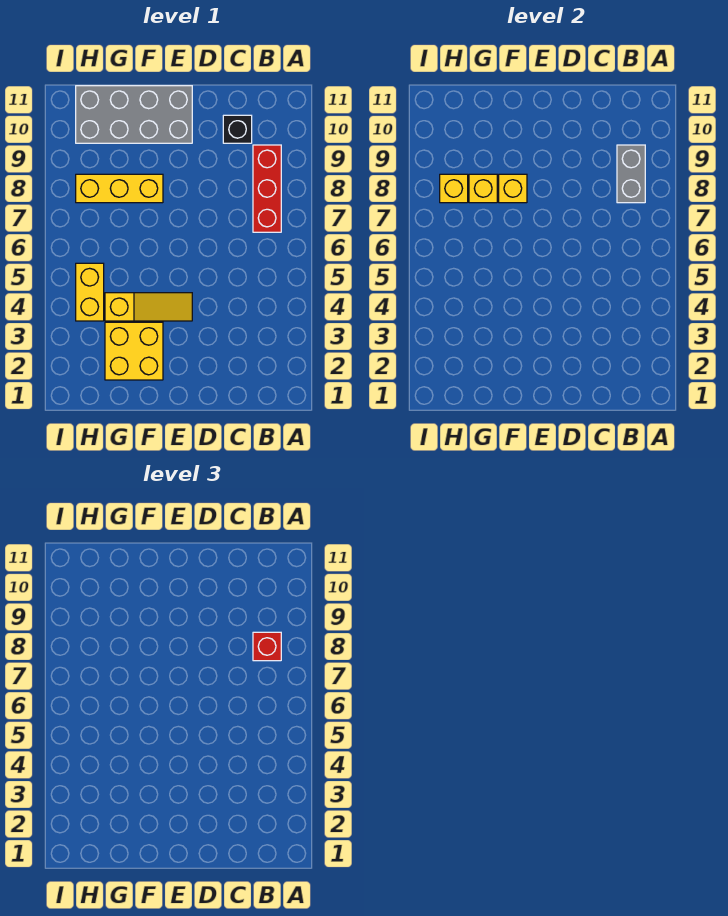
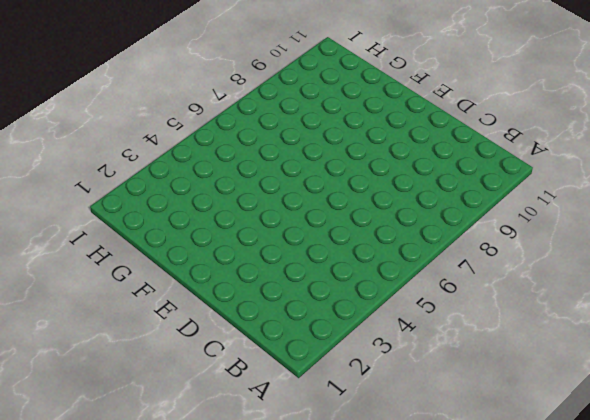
none -> red brick B7:B9 level 1
none -> black brick C10 level 1
none -> yellow slope E4:G4 level 1 top G

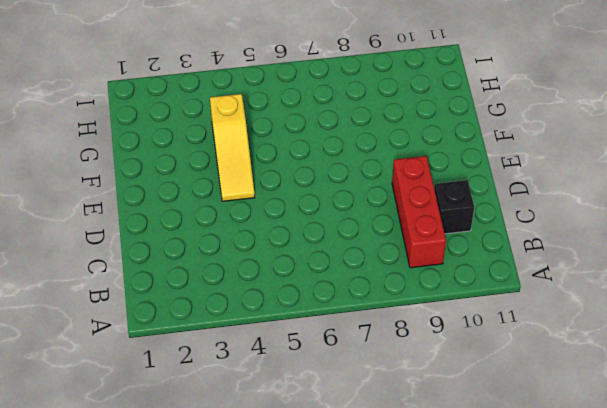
red brick B9:D9 level 1 -> red brick B7:B9 level 1
none -> grey brick E10:H11 level 1
none -> yellow brick F2:G3 level 1
none -> yellow brick F8:H8 level 1

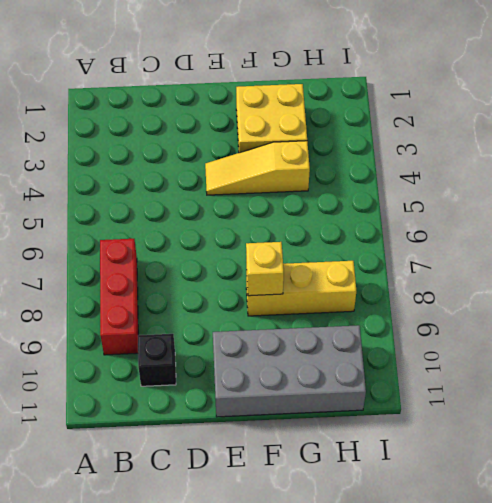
none -> yellow brick H4:H5 level 1
none -> grey brick B8:B9 level 2
none -> yellow brick G8 level 2

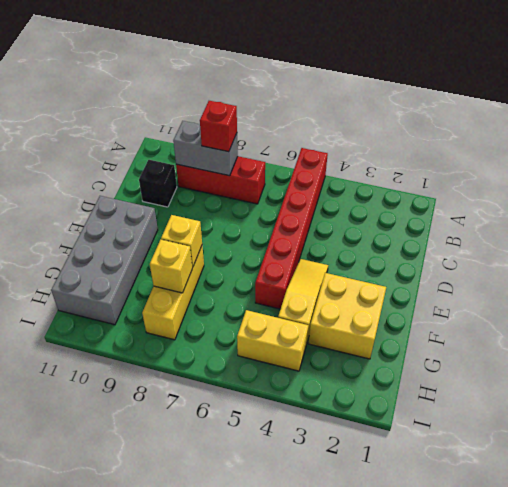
red brick A5:F5 level 1 -> none
none -> yellow brick H8 level 2

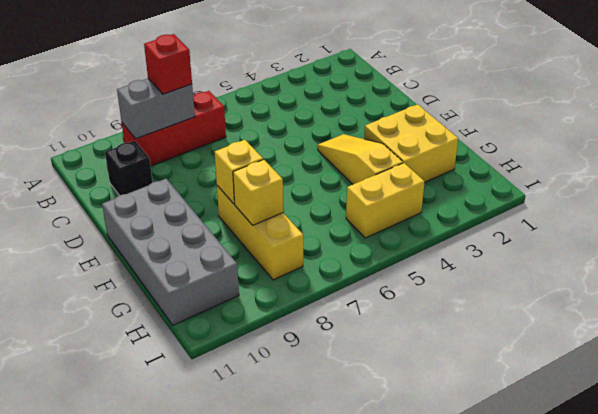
none -> yellow brick H8 level 2

